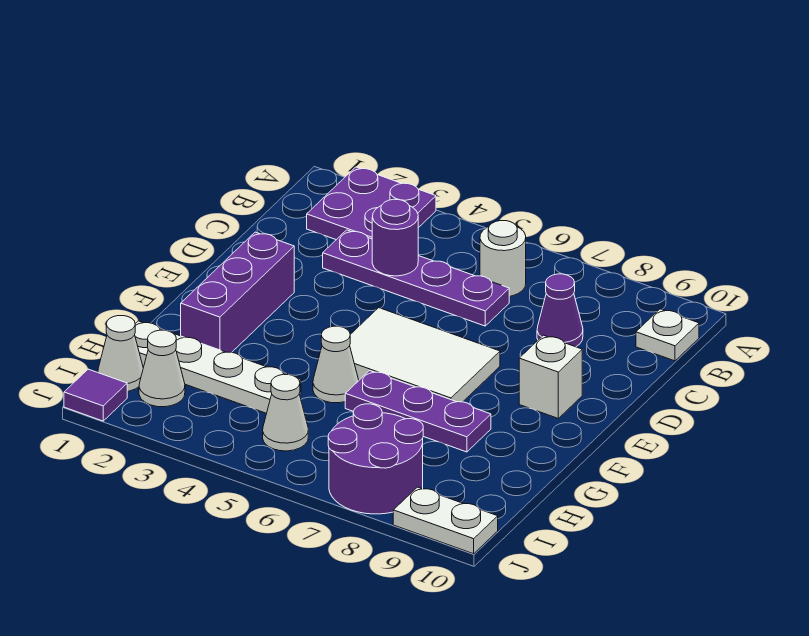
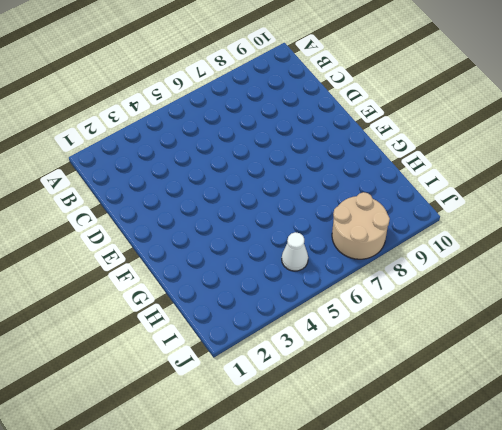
tan round brick I7:J8 level 1 -> purple round brick I7:J8 level 1
none -> purple plate A2:B3 level 1
none -> white round brick B6 level 1
none -> white plate B10 level 1

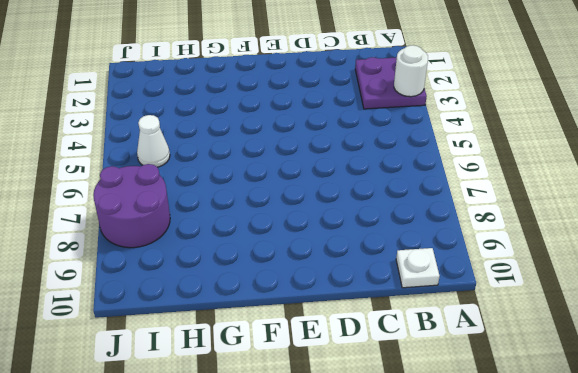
white round brick A3 level 2 -> white round brick B6 level 1
none -> purple plate C3:C6 level 1
none -> purple cone C8 level 1
none -> purple brick E2:G2 level 1

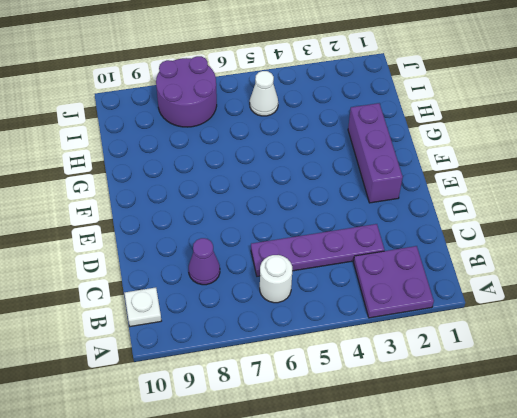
none -> white tile E5:F7 level 1
none -> white brick E9 level 1
none -> white cone G5 level 1

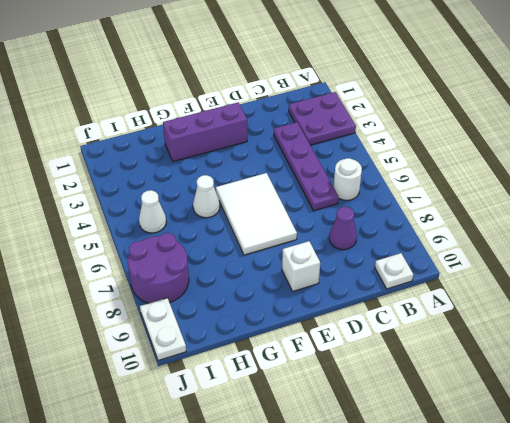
none -> purple plate G6:G8 level 1
none -> white plate H1:H4 level 1
none -> white cone I1 level 1

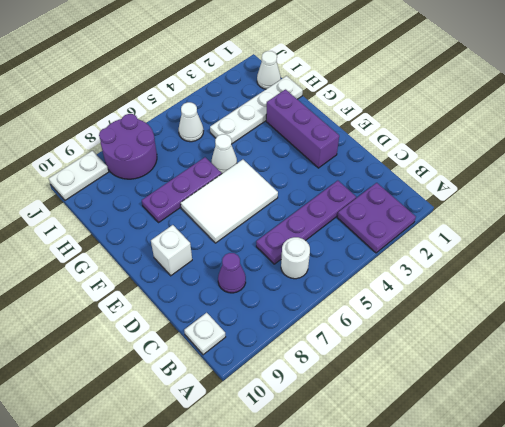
none -> white cone I2 level 1
none -> purple tile J1 level 1
none -> purple round brick C4 level 2

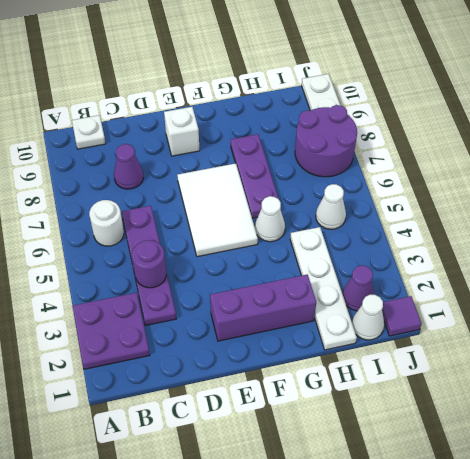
purple cone I2 level 1 -> white cone I2 level 1

